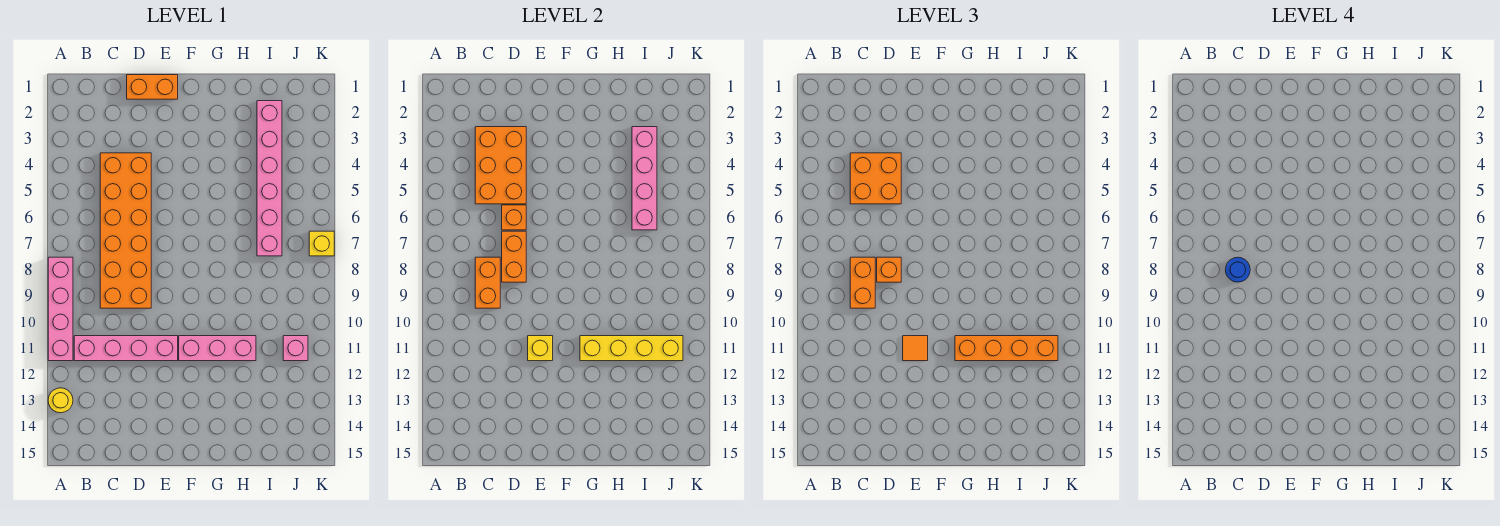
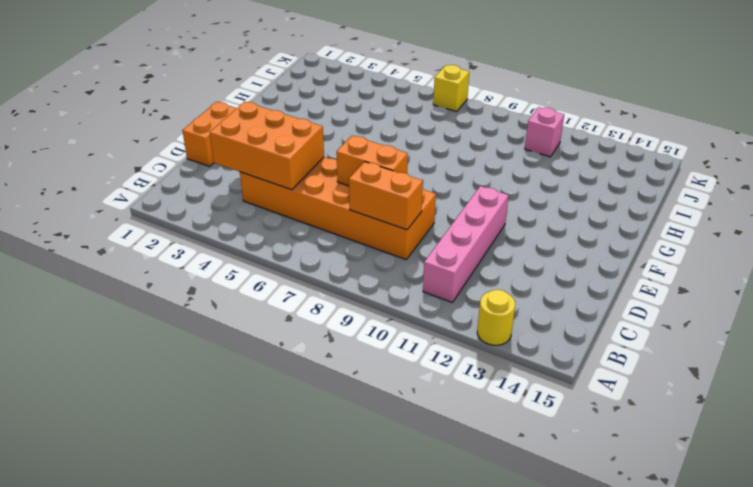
none -> pink brick A8:A11 level 1
none -> pink brick F11:H11 level 1
none -> pink brick I2:I7 level 1

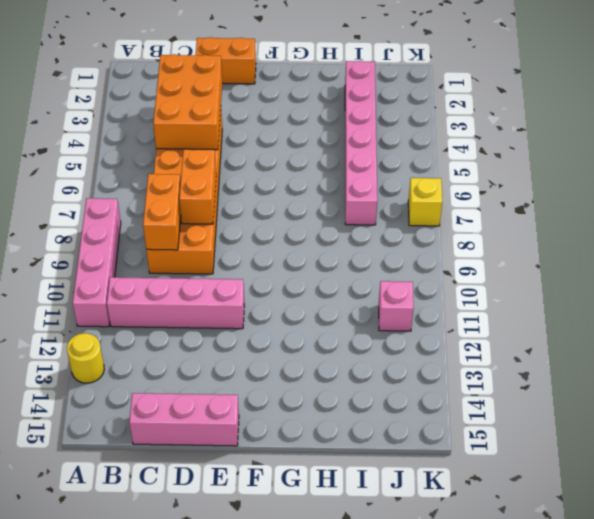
pink brick C15:E15 level 1 -> pink brick F11:H11 level 1
none -> orange brick D6 level 2
none -> yellow brick E11 level 2
none -> yellow brick G11:J11 level 2

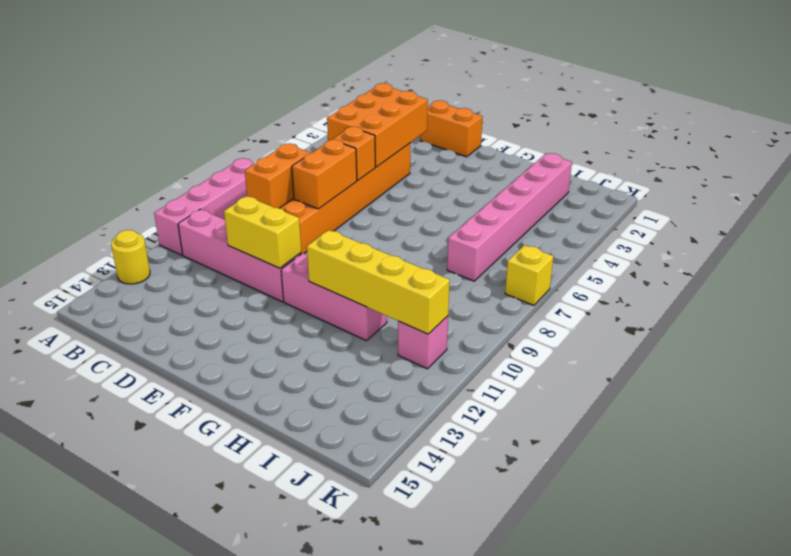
yellow brick D11:E11 level 2 -> yellow brick E11 level 2
none -> pink brick I3:I6 level 2
none -> orange brick C4:D5 level 3
none -> orange brick C8:C9 level 3

